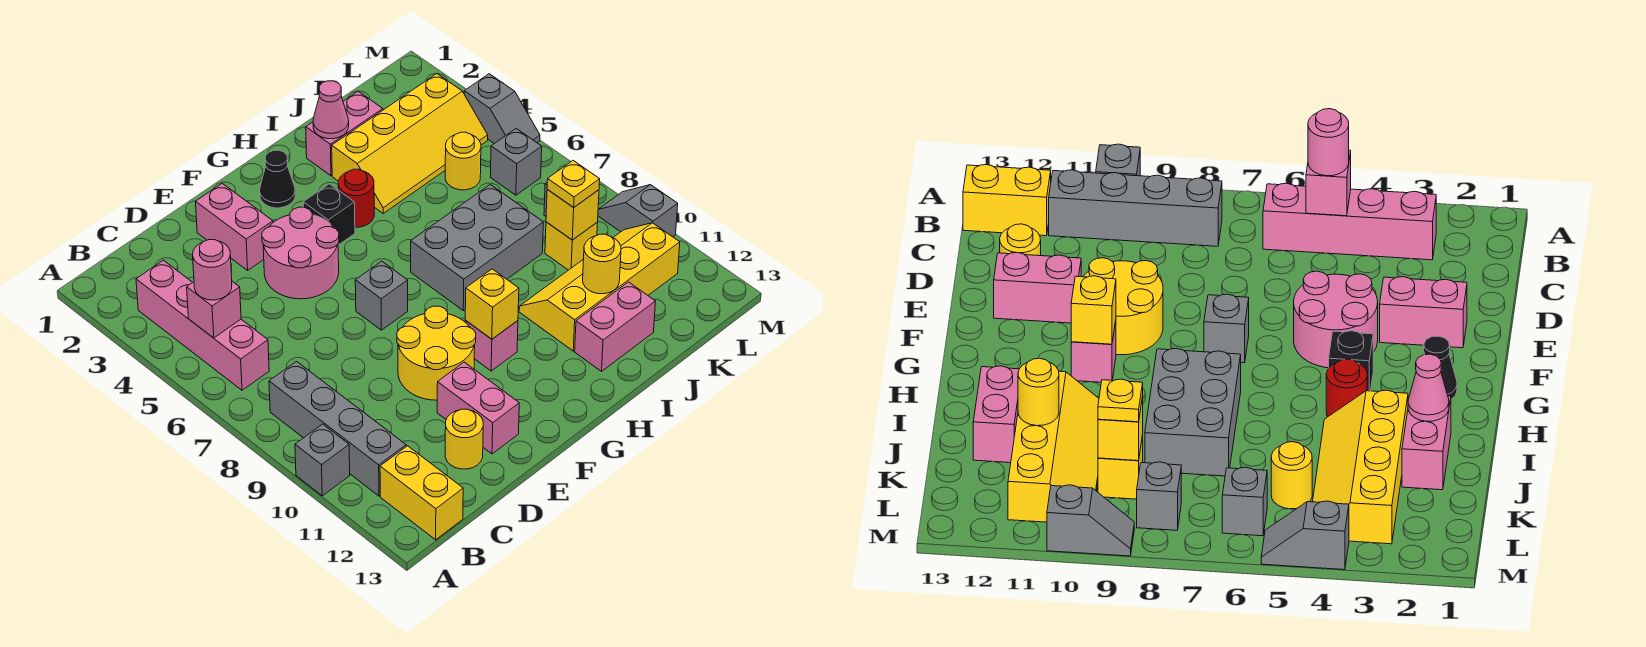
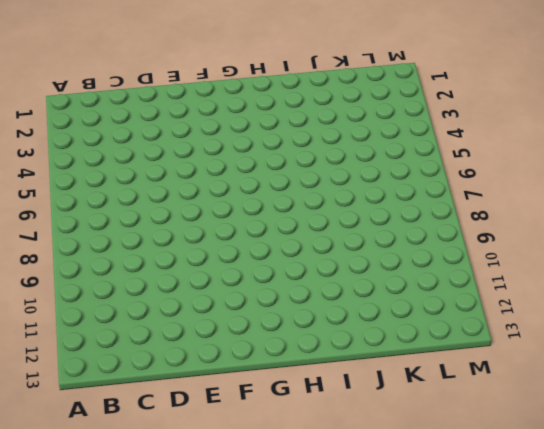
none -> grey brick A10 level 1
none -> pink brick B3:B6 level 1
none -> grey brick B8:B11 level 1
none -> yellow brick B12:B13 level 1

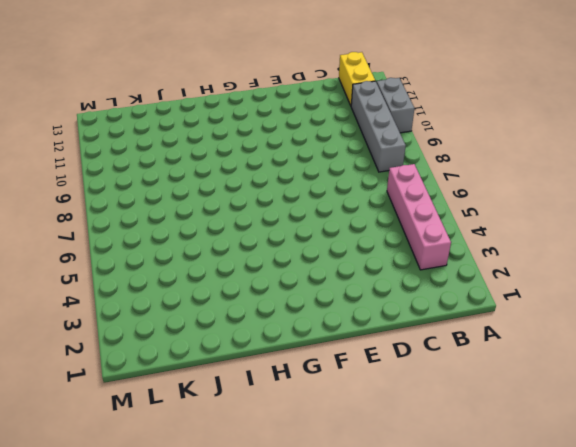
grey brick A10:A11 level 1 -> grey brick A10 level 1
none -> yellow round brick D12 level 1
none -> pink brick E2:E3 level 1
none -> pink round brick E4:F5 level 1
none -> yellow round brick E9:F10 level 1

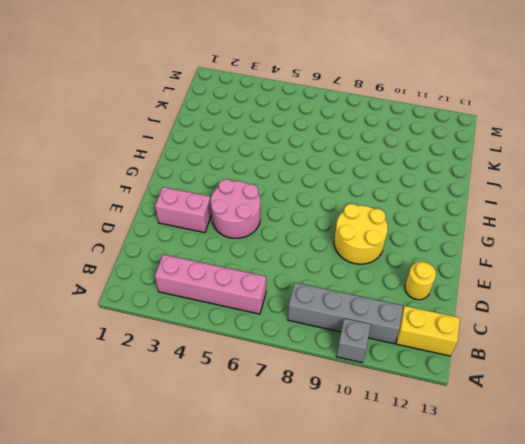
none -> pink brick E11:E12 level 1
none -> grey brick F7 level 1
none -> black cone G2 level 1
none -> black brick G4 level 1

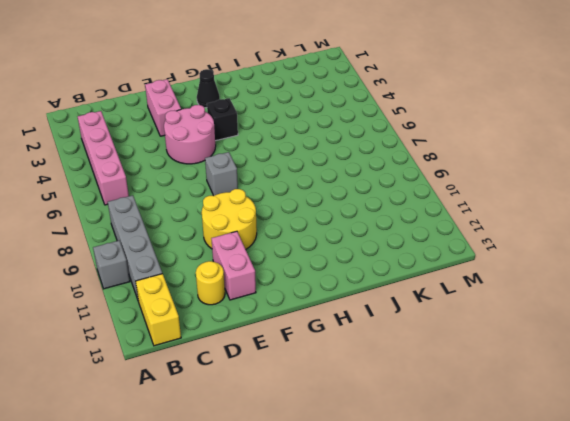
none -> pink brick G10 level 1
none -> red round brick H4 level 1
none -> grey brick H7:J8 level 1
none -> pink brick I2:J2 level 1

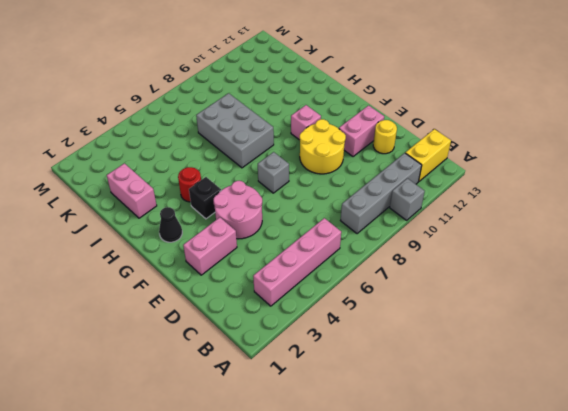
none -> yellow slope I3:L4 level 1 top 3
none -> yellow slope I10:L11 level 1 top 11
none -> pink brick I12:J12 level 1
none -> yellow round brick K5 level 1

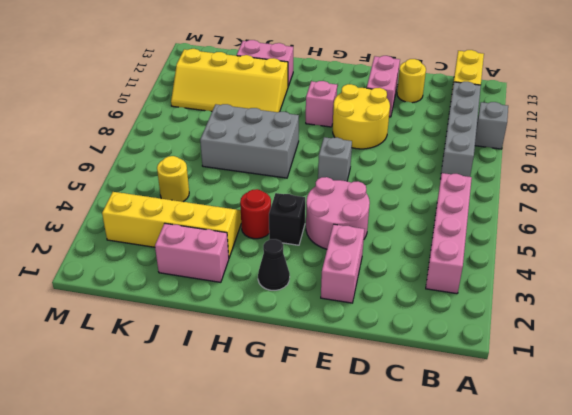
none -> yellow brick K9 level 1
none -> grey brick L6 level 1
none -> grey brick L8 level 1
none -> grey slope M4:M5 level 1 top 4

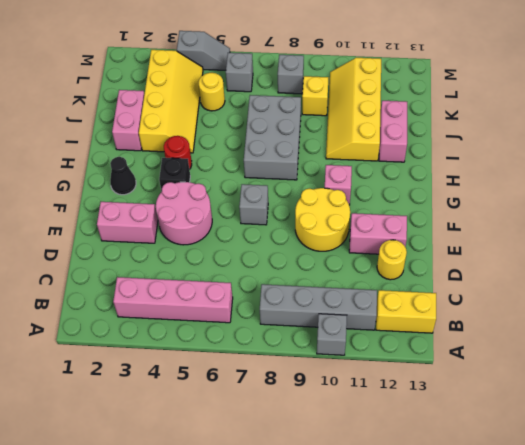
none -> grey slope M9:M10 level 1 top 10
none -> pink brick B5 level 2
none -> yellow brick G10 level 2
none -> pink cone I2 level 2

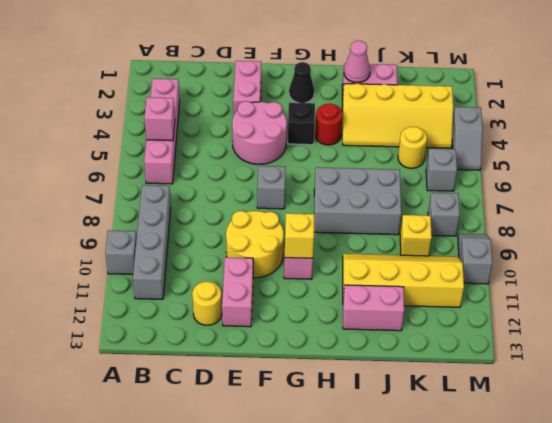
none -> yellow brick B12:B13 level 1
none -> yellow round brick J11 level 2
none -> yellow brick K9 level 2
none -> pink round brick B5 level 3

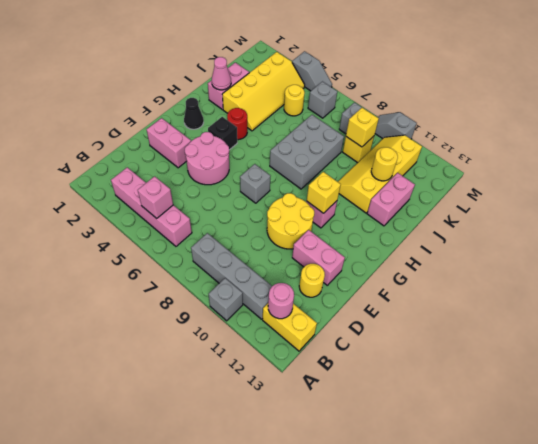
pink round brick B12 level 2 -> pink round brick B5 level 3
none -> yellow plate K9 level 3

